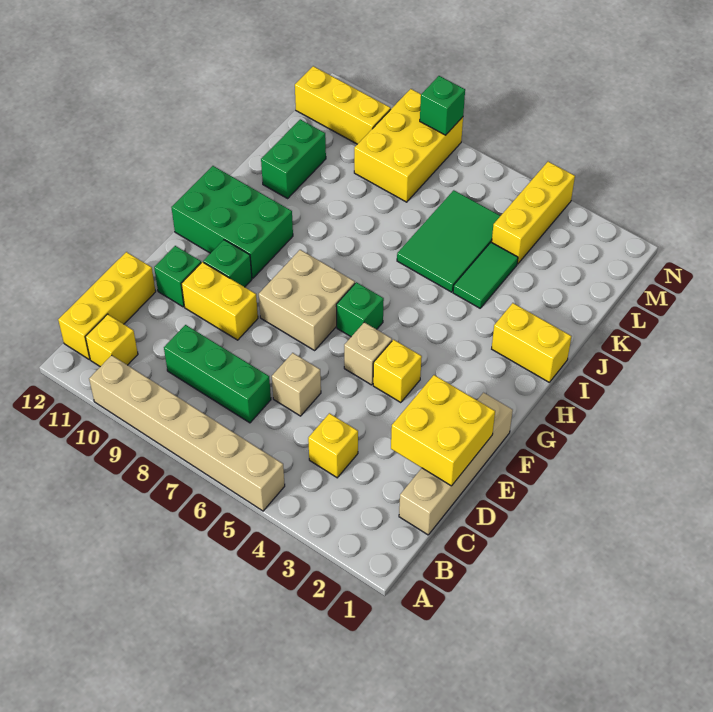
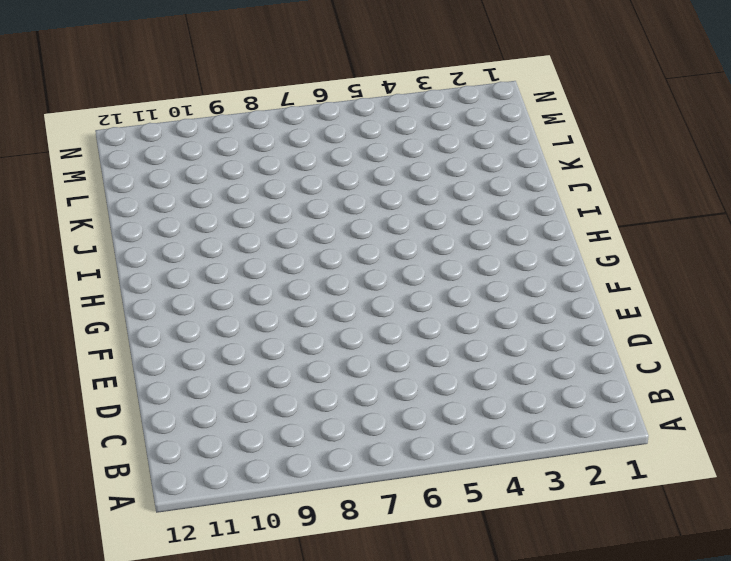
none -> tan brick A5:A10 level 1
none -> yellow brick B11 level 1
none -> yellow brick B12:D12 level 1

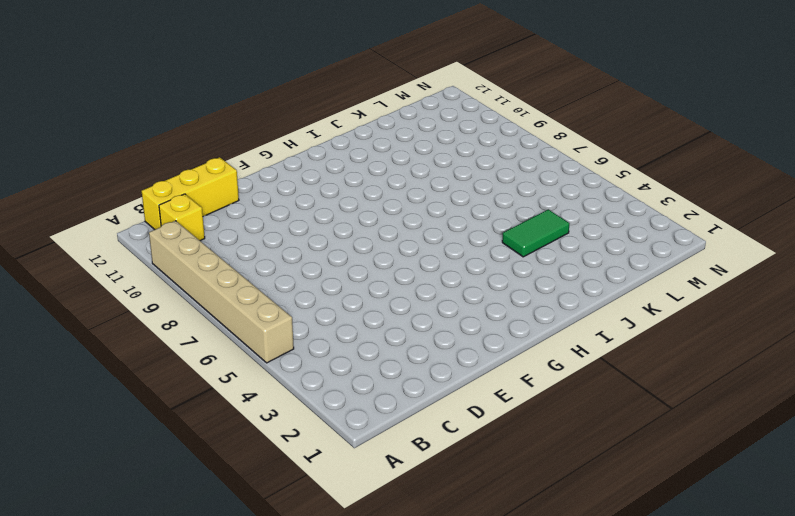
none -> tan brick C1:F1 level 1
none -> yellow brick C4 level 1
none -> green brick C7:C9 level 1

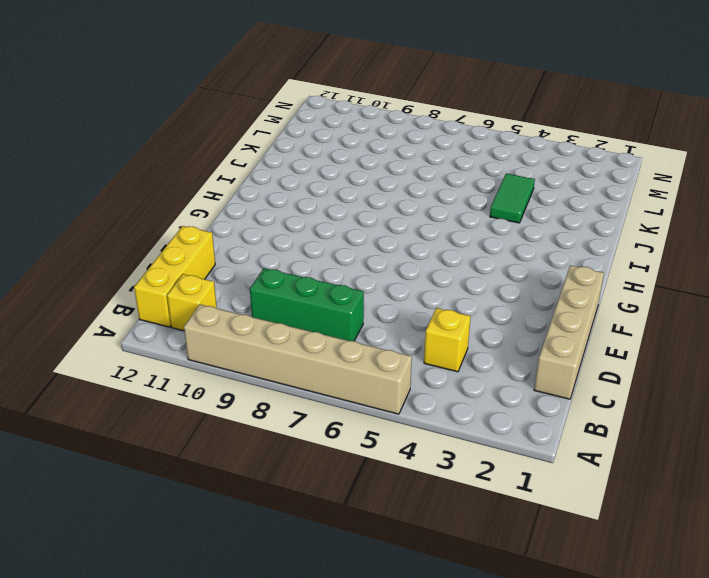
none -> tan brick D6 level 1
none -> yellow brick E9:E10 level 1
none -> green brick E11 level 1

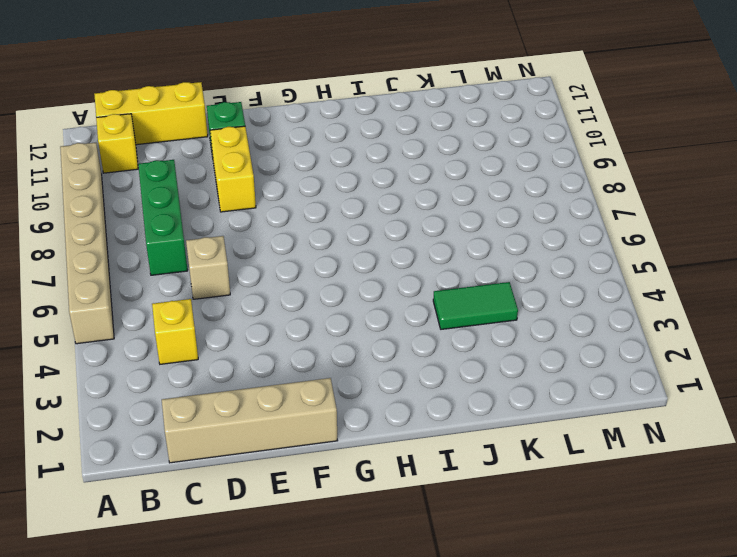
none -> yellow brick F4 level 1
none -> tan brick F5 level 1
none -> tan brick F7:G8 level 1

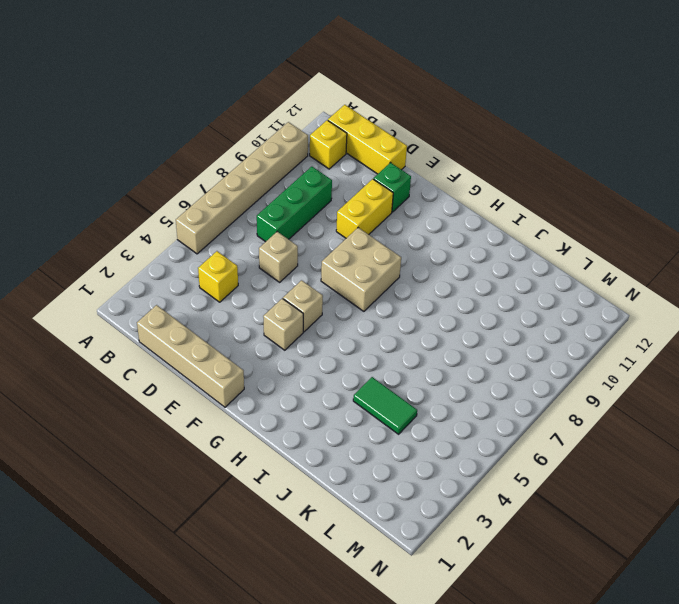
tan brick F4 level 1 -> yellow brick F4 level 1
none -> green brick F10 level 1
none -> green brick G6 level 1
none -> green brick G10:H12 level 1

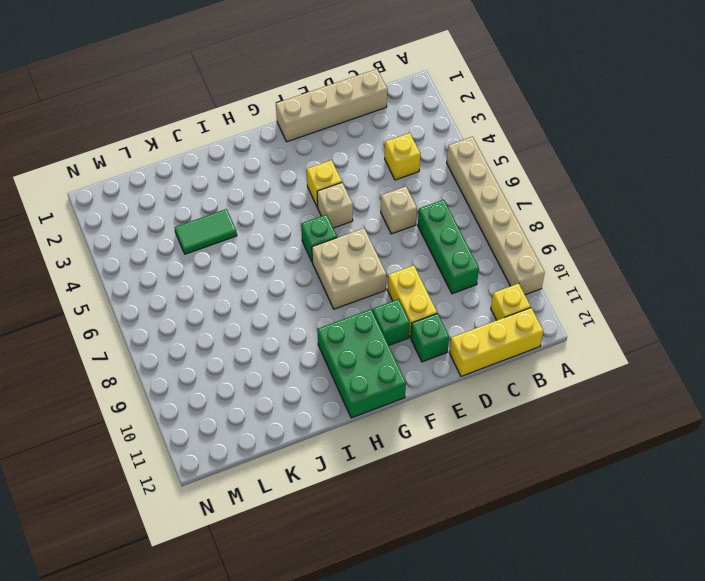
none -> yellow brick I1:I2 level 1
none -> green tile J5:L6 level 1
none -> green brick J11:K11 level 1

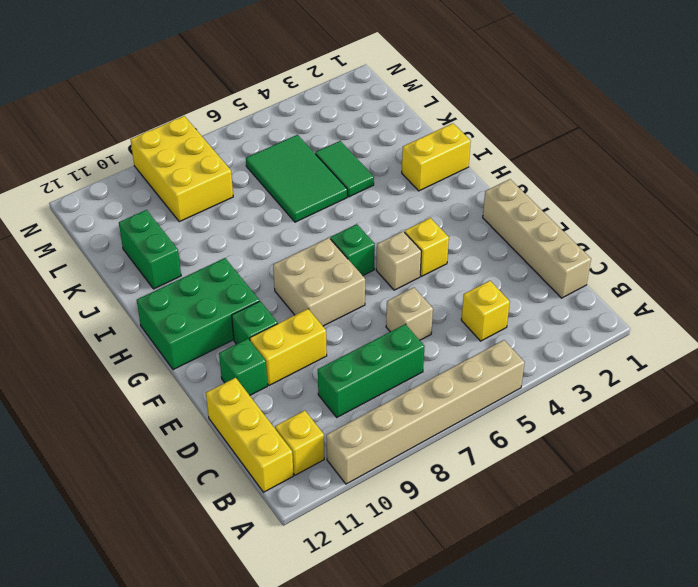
none -> yellow brick L4:N4 level 1
none -> yellow brick M10:M12 level 1
none -> yellow brick D1:E2 level 2

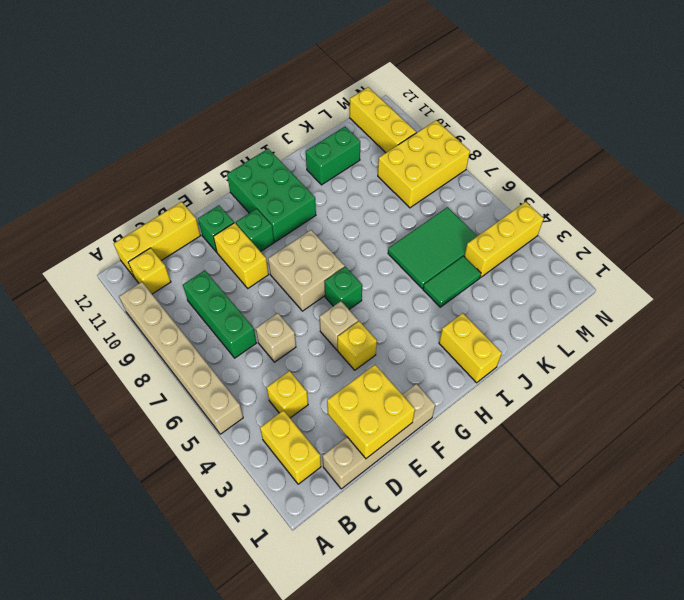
yellow brick B2:B3 level 1 -> none
none -> green brick N8 level 2

